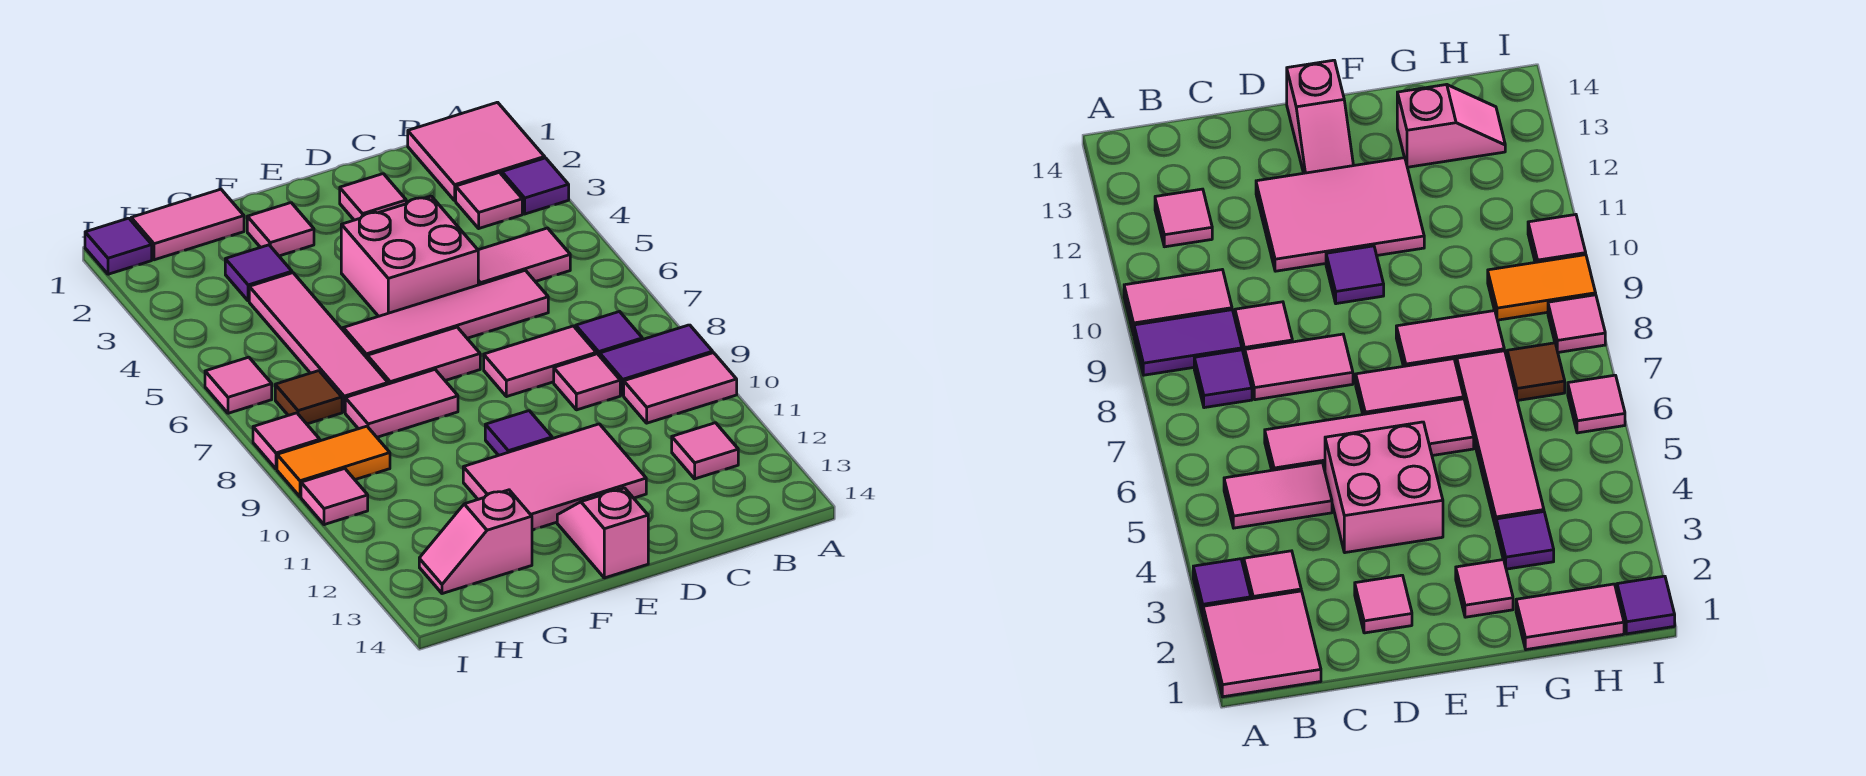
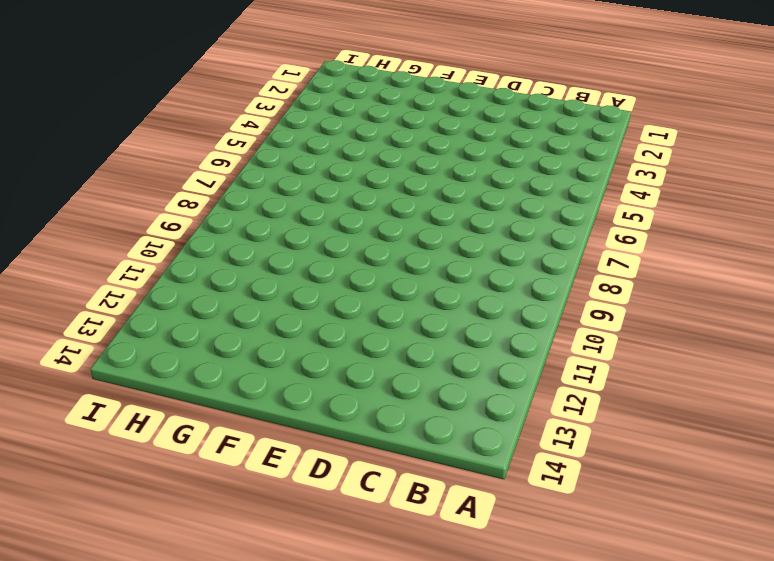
none -> pink tile A1:B2 level 1
none -> purple tile A3 level 1
none -> purple tile A9:B9 level 1

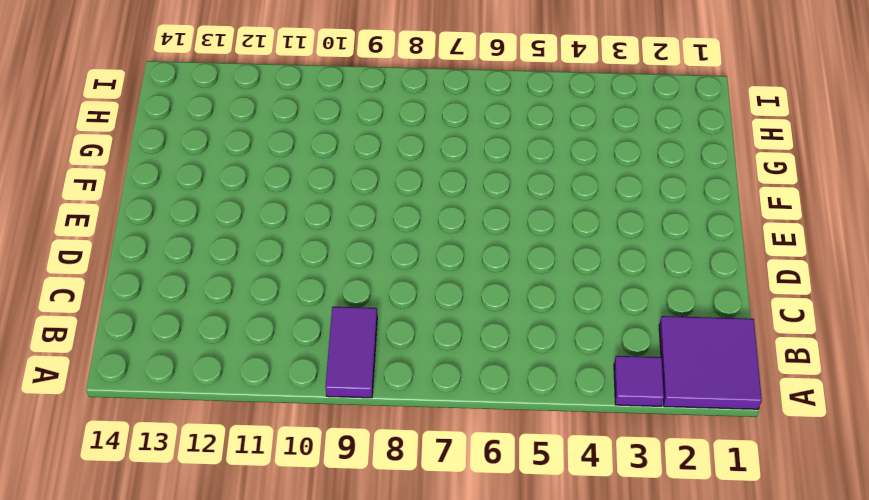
purple tile A1:B2 level 1 -> pink tile A1:B2 level 1
none -> pink tile A10:B10 level 1
none -> pink tile B3 level 1
none -> pink tile B5:C5 level 1

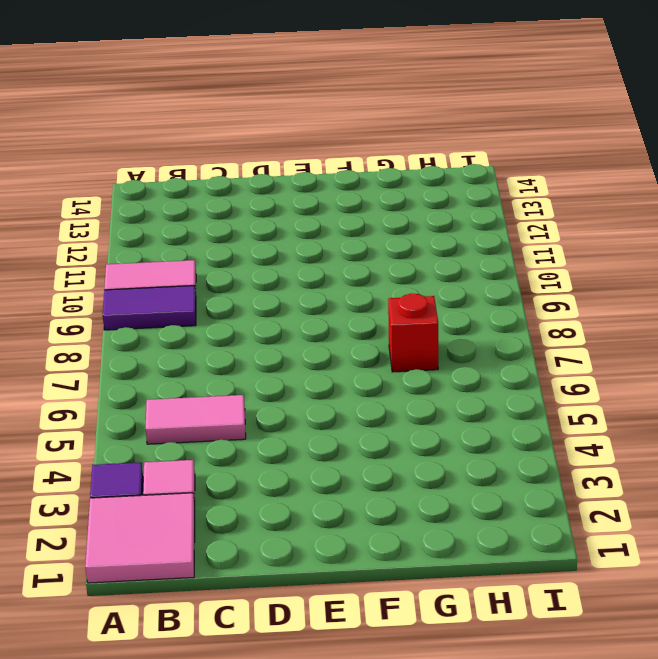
red brick G7 level 1 -> pink tile G4:G7 level 1
none -> purple tile B8 level 1
none -> pink tile B12 level 1
none -> pink tile C6:F6 level 1

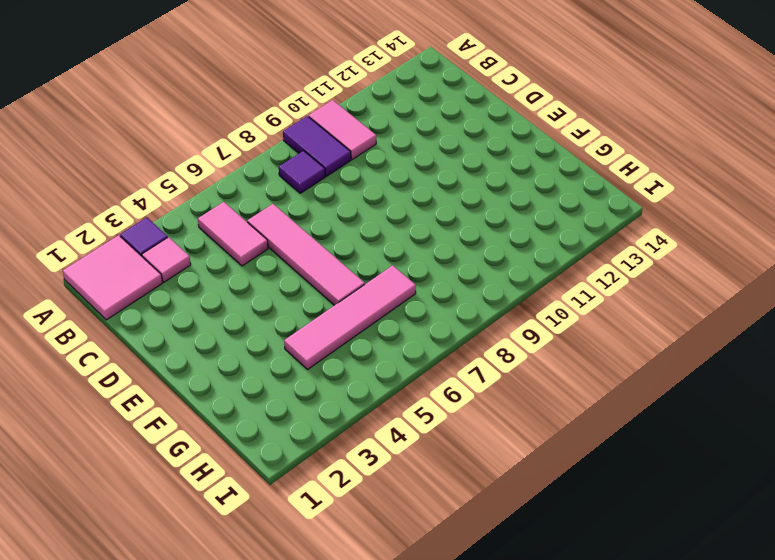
none -> pink tile B12 level 1
none -> pink tile C8:D8 level 1
none -> pink tile C9 level 1

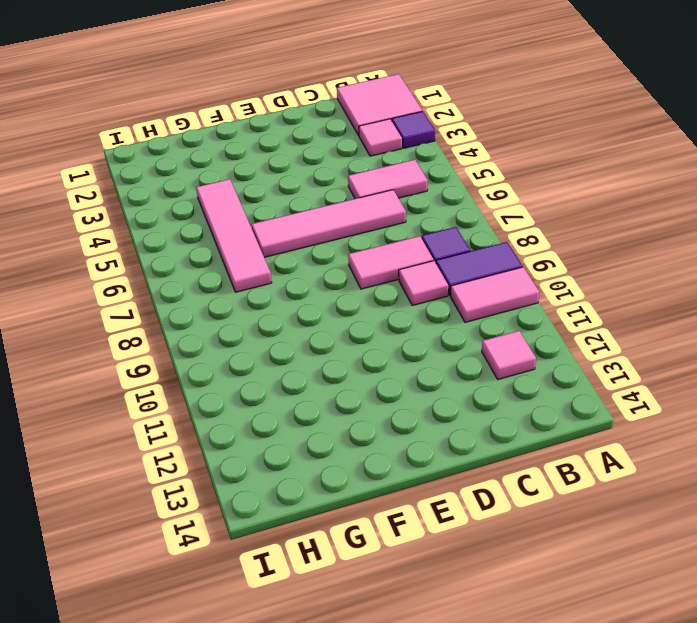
none -> pink tile D2 level 1
none -> pink brick D4:E5 level 1
none -> pink tile D11:F12 level 1

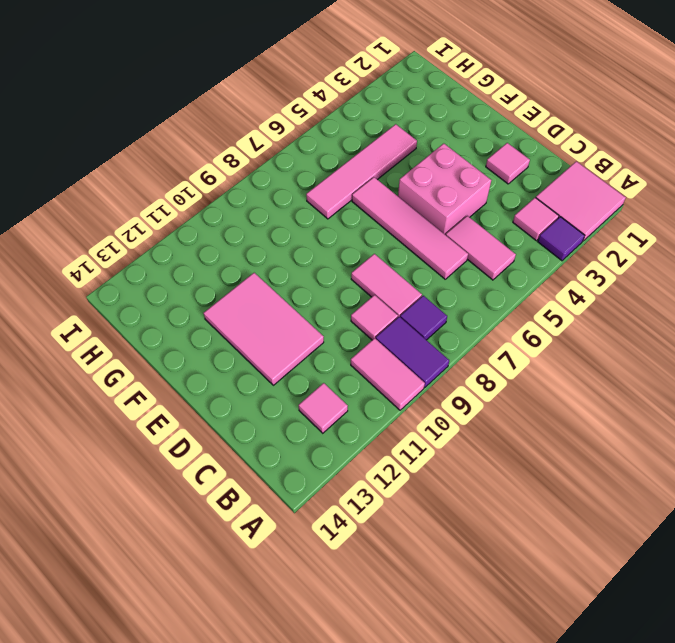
none -> pink tile E7:F7 level 1
none -> purple tile E10 level 1
none -> pink slope E13:E14 level 1 top 14

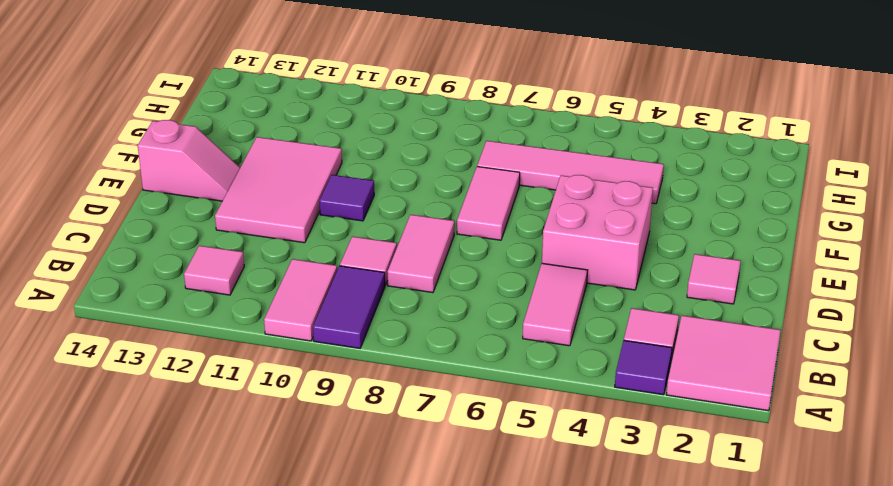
none -> purple tile B8 level 1
none -> pink tile C6:F6 level 1
none -> pink tile F2 level 1

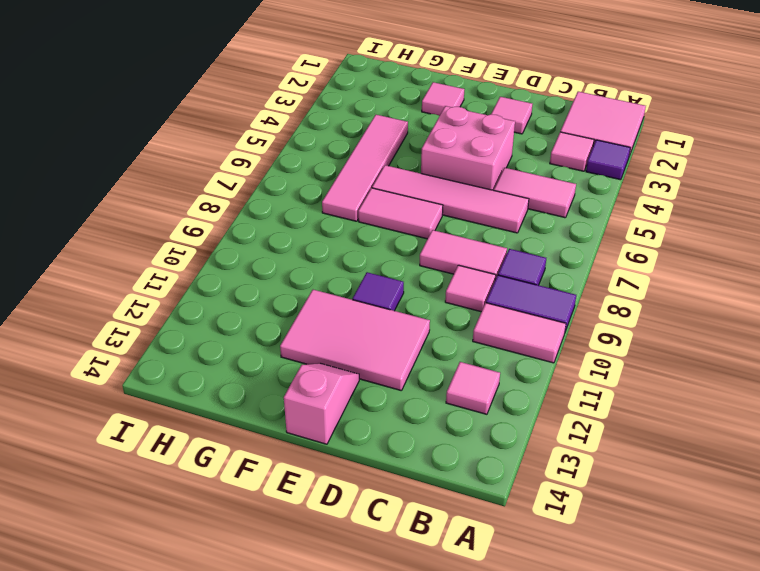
none -> pink tile F8:G8 level 1
none -> pink tile G1:H1 level 1
none -> purple tile G3 level 1

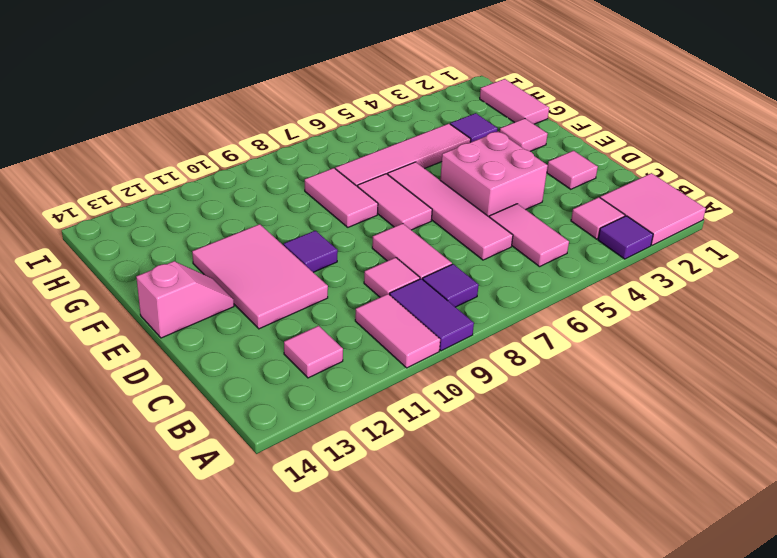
none -> pink slope G13:H13 level 1 top G
none -> brown tile H7 level 1
none -> orange tile H9:I9 level 1

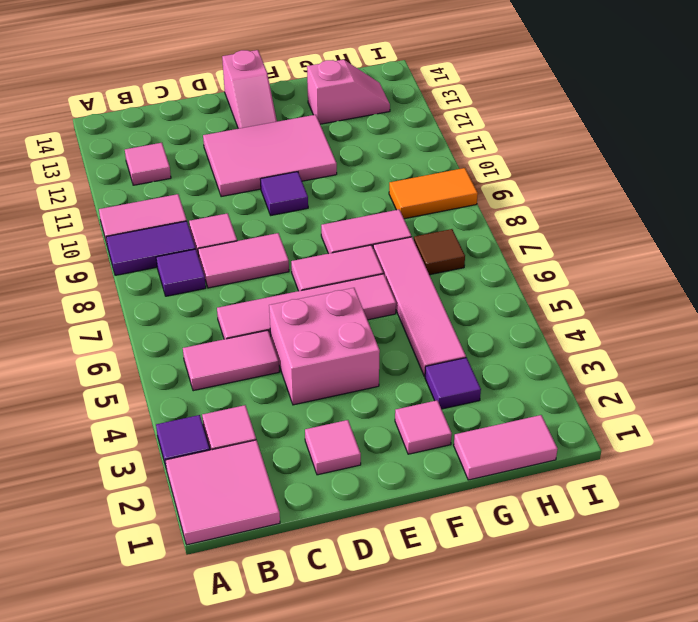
none -> purple tile I1 level 1
none -> pink tile I6 level 1
none -> pink tile I8 level 1

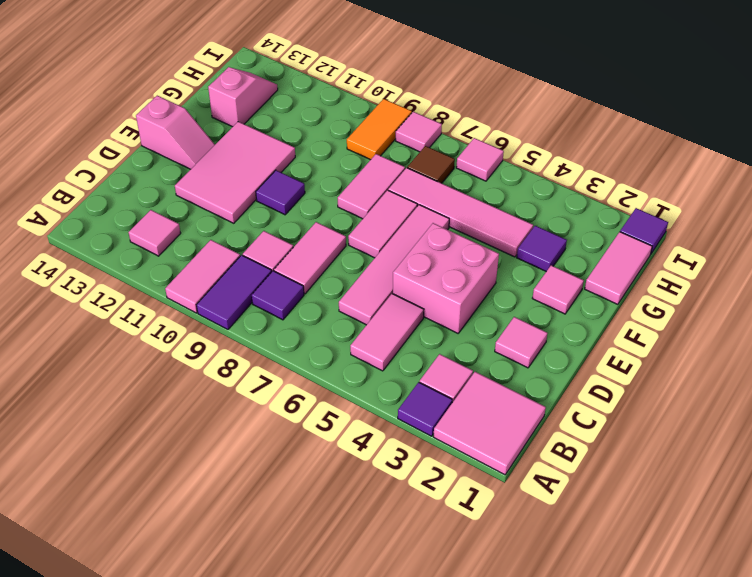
none -> pink tile I10 level 1

